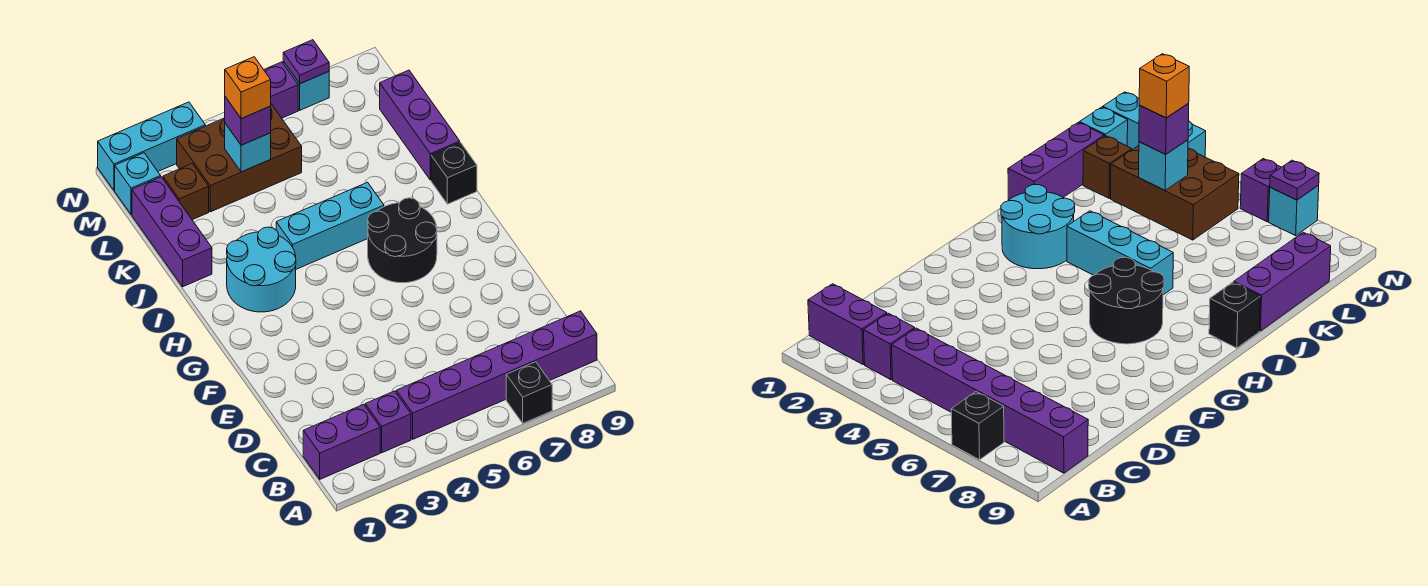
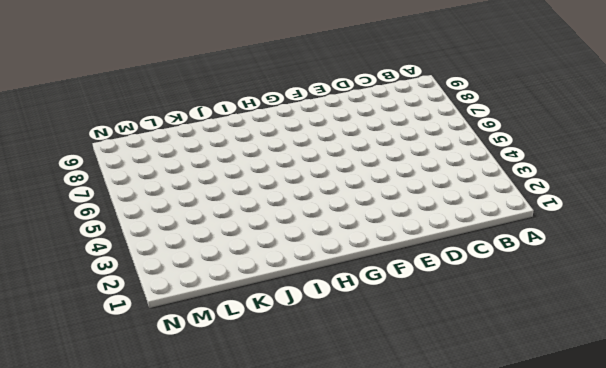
none -> black brick A7 level 1
none -> purple brick B1:B2 level 1
none -> purple brick B3 level 1

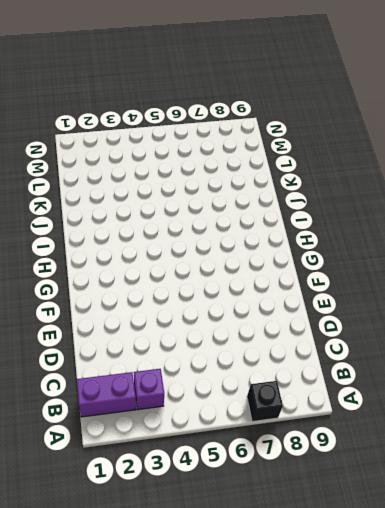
none -> purple brick B4:B9 level 1
none -> black round brick G6:H7 level 1
none -> cyan round brick H2:I3 level 1

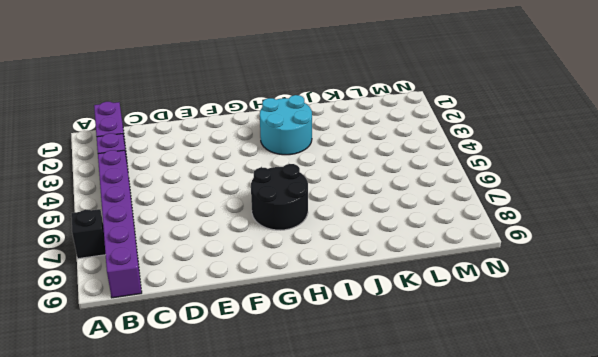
none -> cyan brick I4:I6 level 1
none -> black brick I9 level 1
none -> purple brick J1:L1 level 1

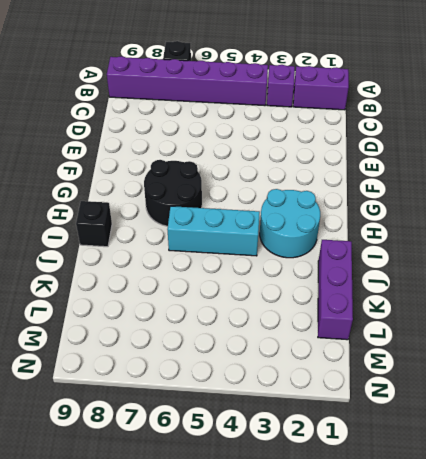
none -> purple brick J9:L9 level 1
none -> brown brick L2 level 1
none -> brown brick L3:M5 level 1

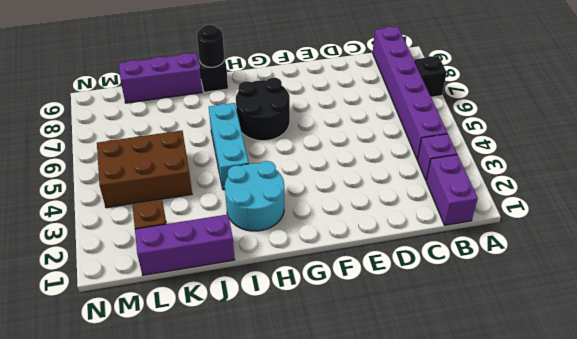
black round brick I9 level 2 -> none
brown brick K4:M5 level 1 -> brown brick L3:M5 level 1
none -> cyan brick M1 level 1
none -> cyan brick N1:N3 level 1
none -> purple brick N6 level 1

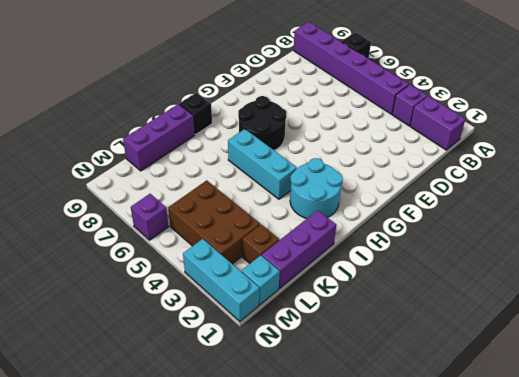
none -> cyan brick N7 level 1
none -> cyan brick L4 level 2
none -> purple plate N7 level 2

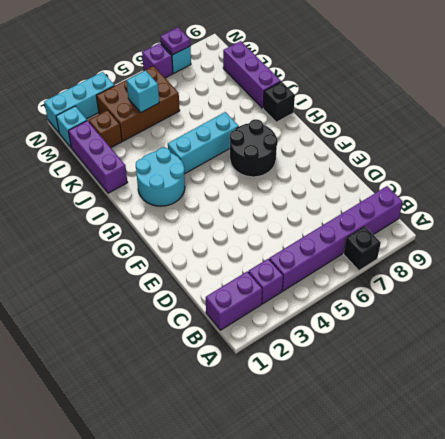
none -> purple brick L4 level 3
none -> orange brick L4 level 4

